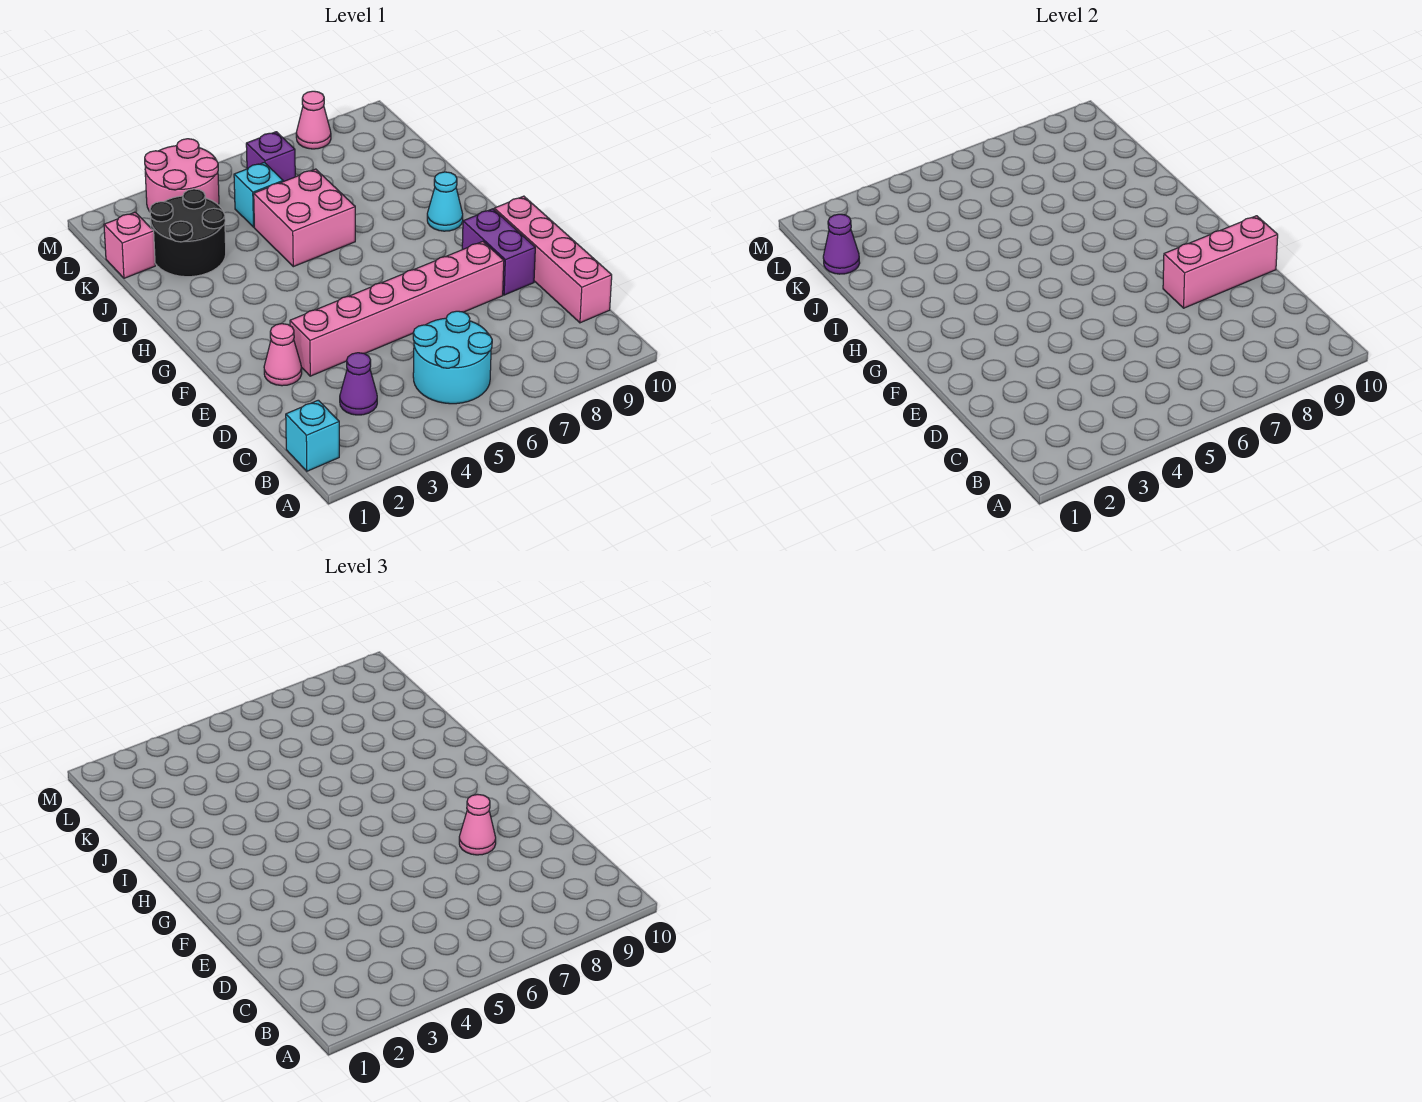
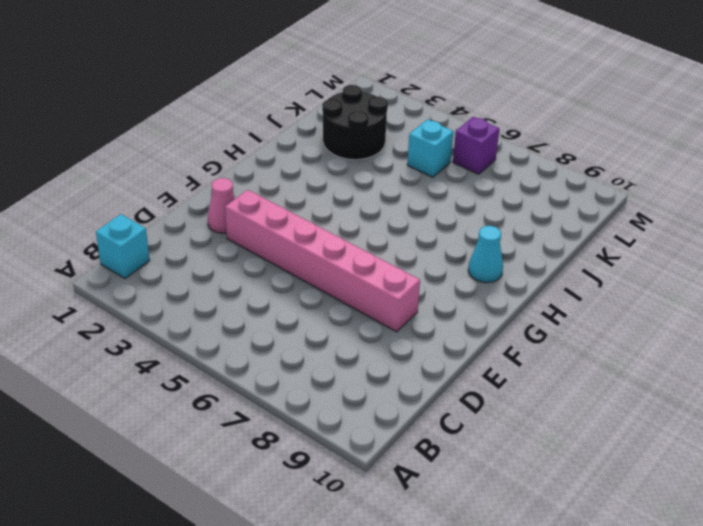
none -> cyan round brick B5:C6 level 1
none -> purple cone C3 level 1
none -> pink brick C10:F10 level 1

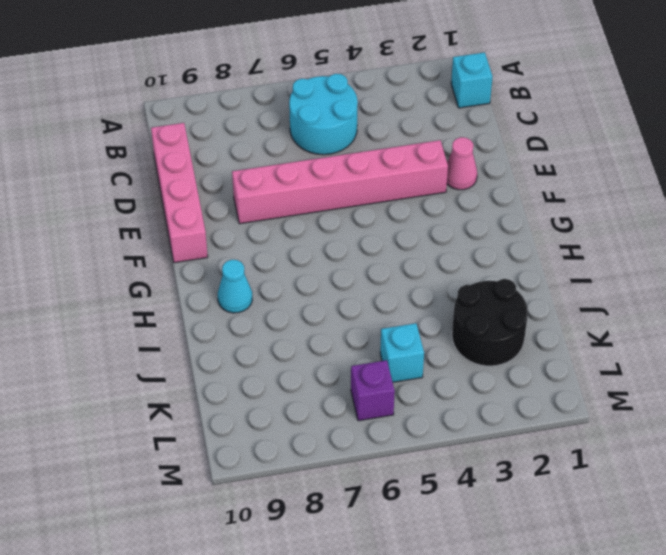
none -> purple cone C3 level 1
none -> purple brick E9:F9 level 1
none -> pink brick I5:J6 level 1

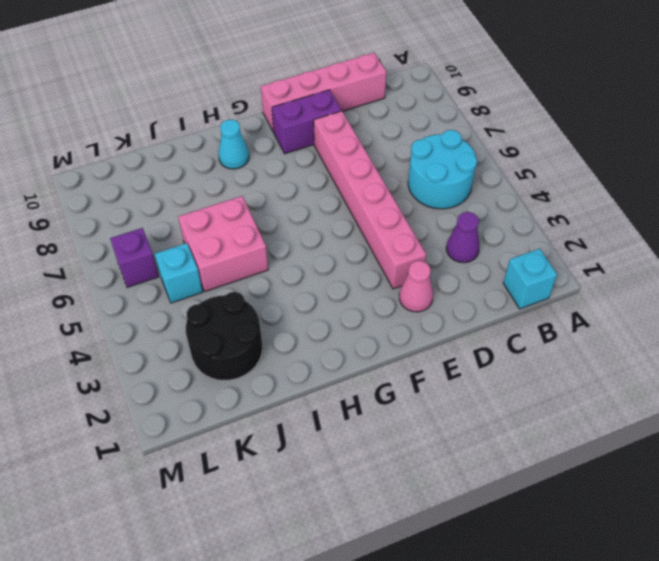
none -> pink brick K1 level 1
none -> pink round brick L3:M4 level 1
none -> pink cone M8 level 1

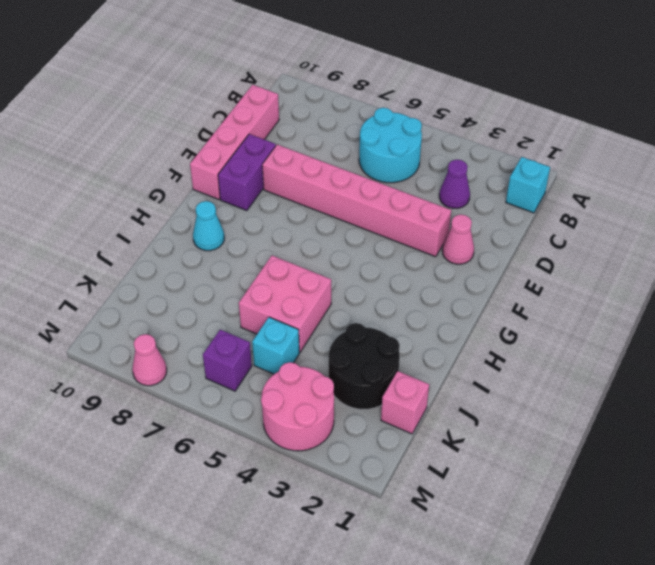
none -> pink brick E8:E10 level 2
none -> purple cone K1 level 2
none -> pink cone E8 level 3

